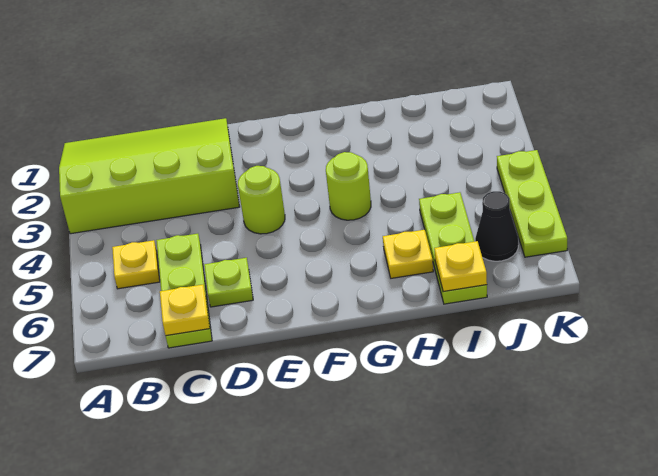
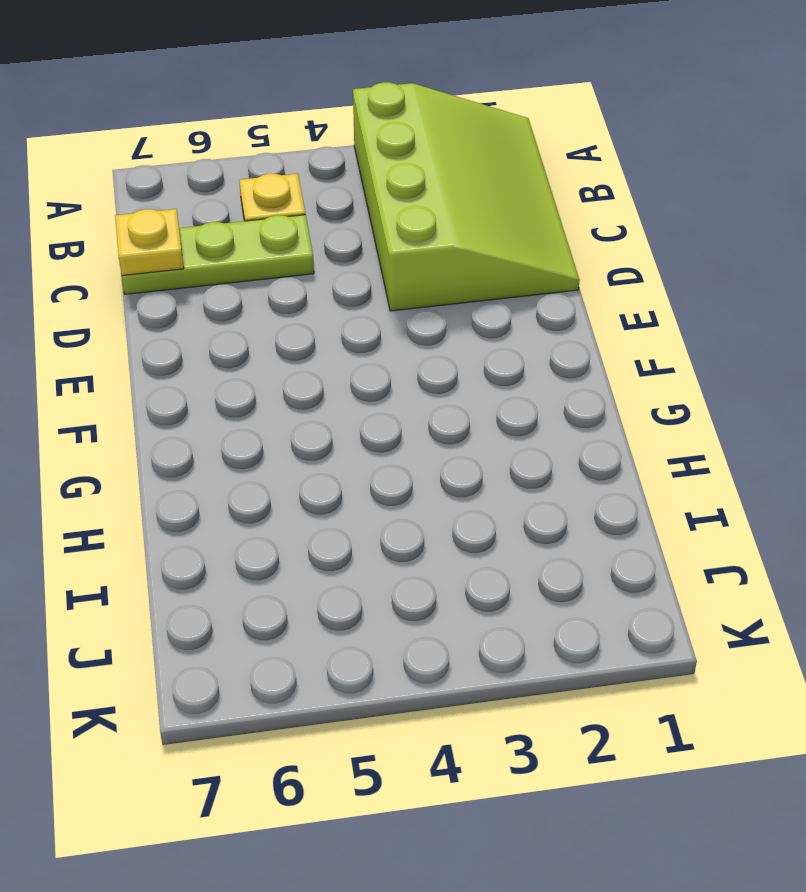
none -> lime plate D6 level 1
none -> lime round brick E4 level 1
none -> lime round brick G4 level 1

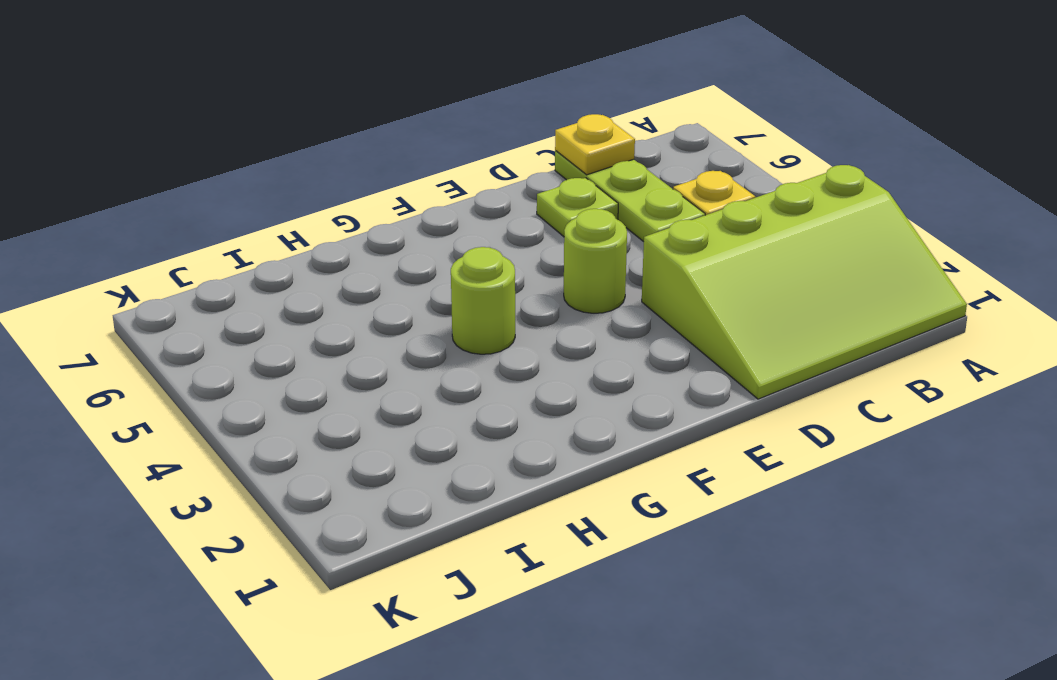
none -> yellow plate H6 level 1
none -> lime plate I5:I7 level 1
none -> black cone J6 level 1

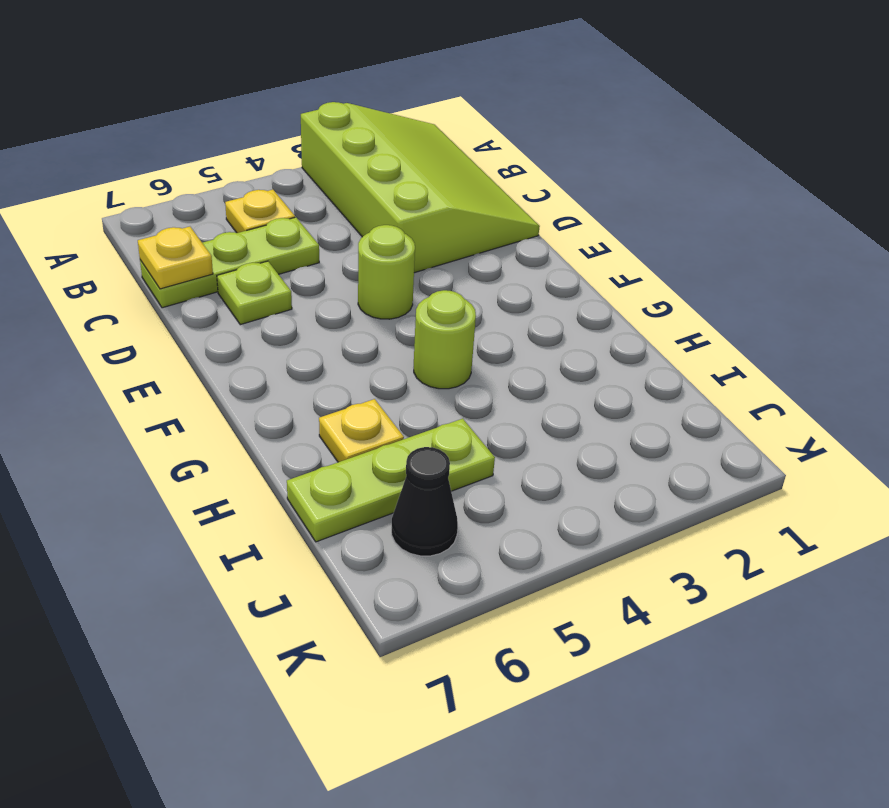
none -> lime plate K4:K6 level 1
none -> yellow plate I7 level 2

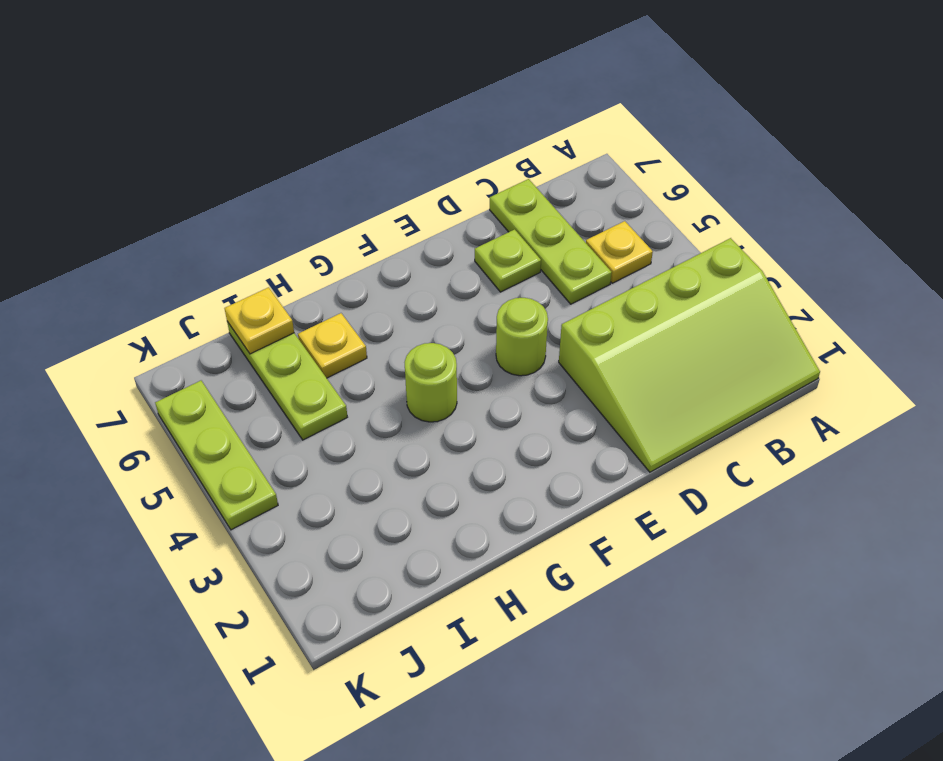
none -> black cone J6 level 1
none -> yellow plate C7 level 2

